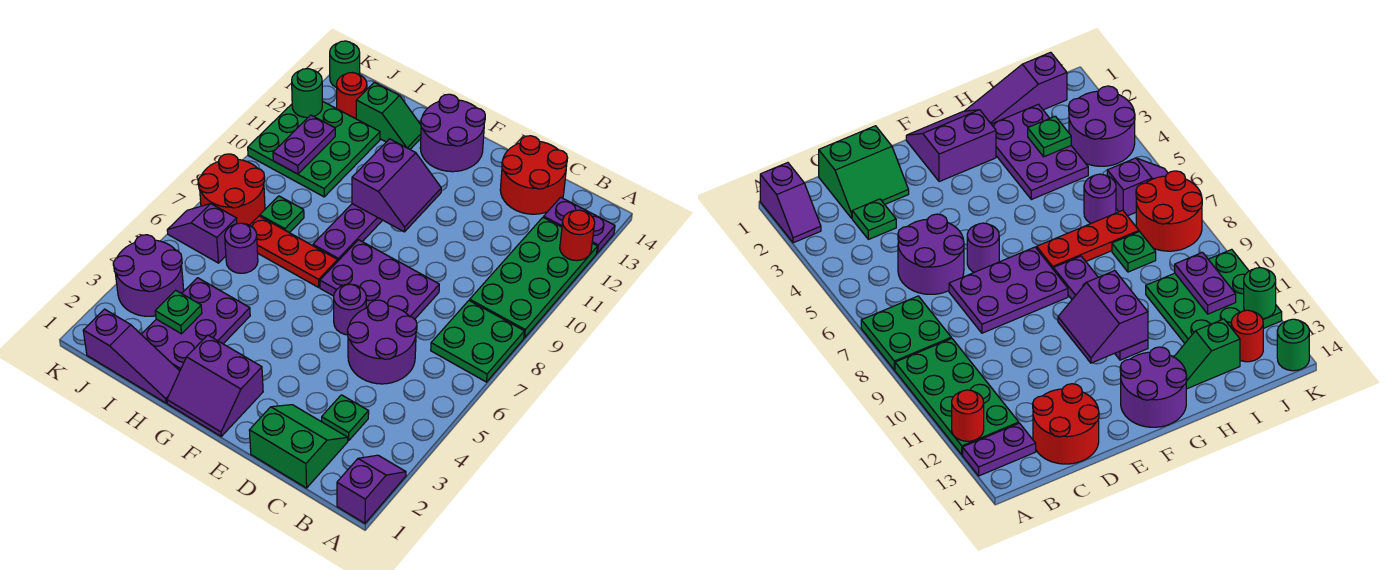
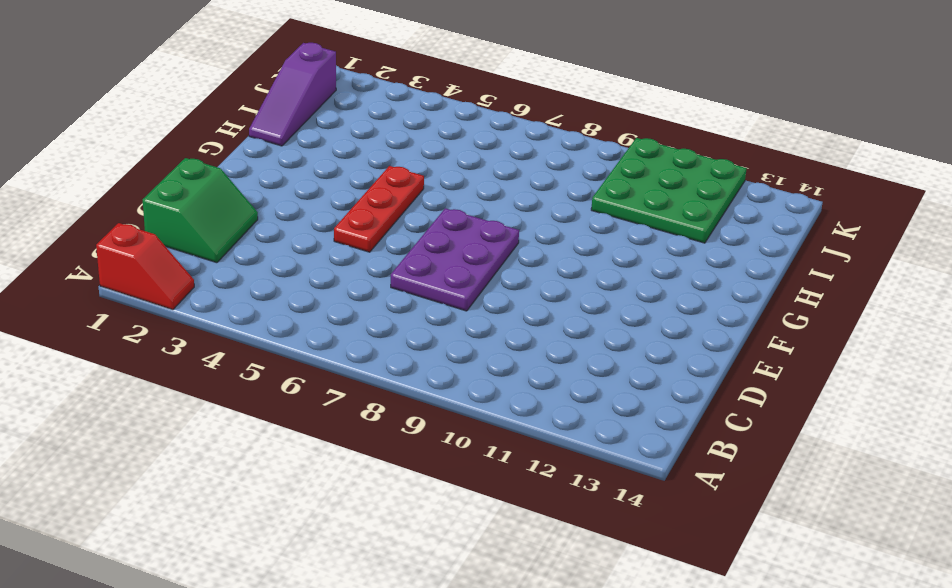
red slope A1:A2 level 1 top 1 -> purple slope A1:A2 level 1 top 1
red plate E5:G5 level 1 -> red plate G7:I7 level 1
none -> green plate A7:B8 level 1
none -> green plate A9:B12 level 1
none -> purple plate A13:B13 level 1
none -> green plate C3 level 1

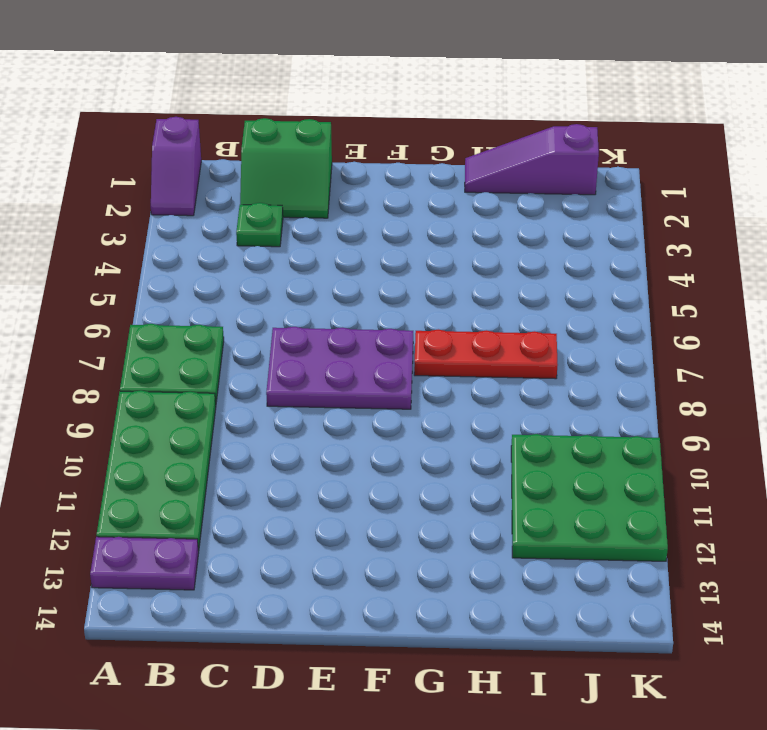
none -> purple round brick C5:D6 level 1
none -> red round brick C13:D14 level 1
none -> purple round brick E6 level 1
none -> purple slope F1:G2 level 1 top 2

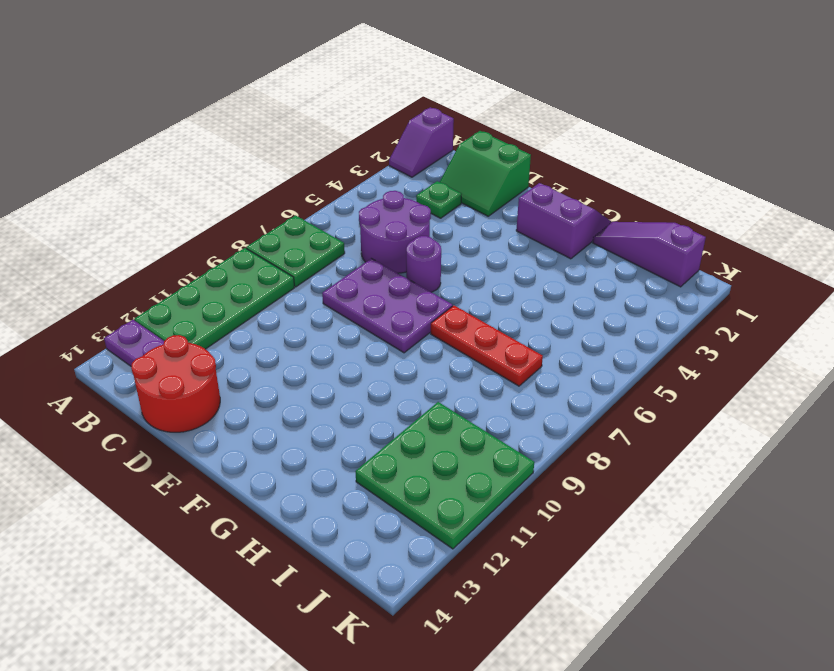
none -> purple round brick F13:G14 level 1
none -> purple plate G8:G11 level 1
none -> purple plate H2:I4 level 1
none -> green slope H13:I13 level 1 top I

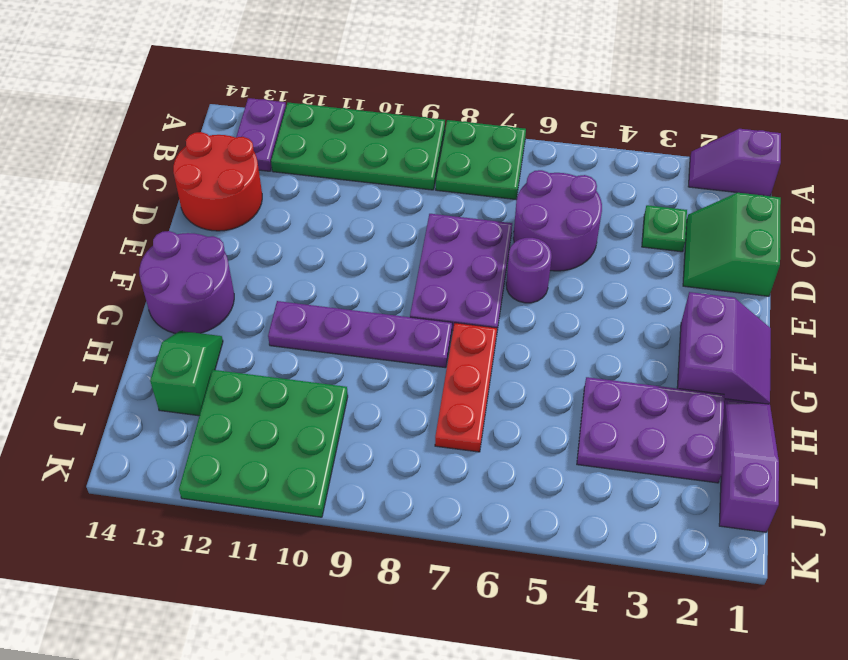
none -> purple round brick I6 level 1
none -> green plate I8 level 1
none -> purple round brick J3:K4 level 1
none -> purple slope J6:K6 level 1 top J

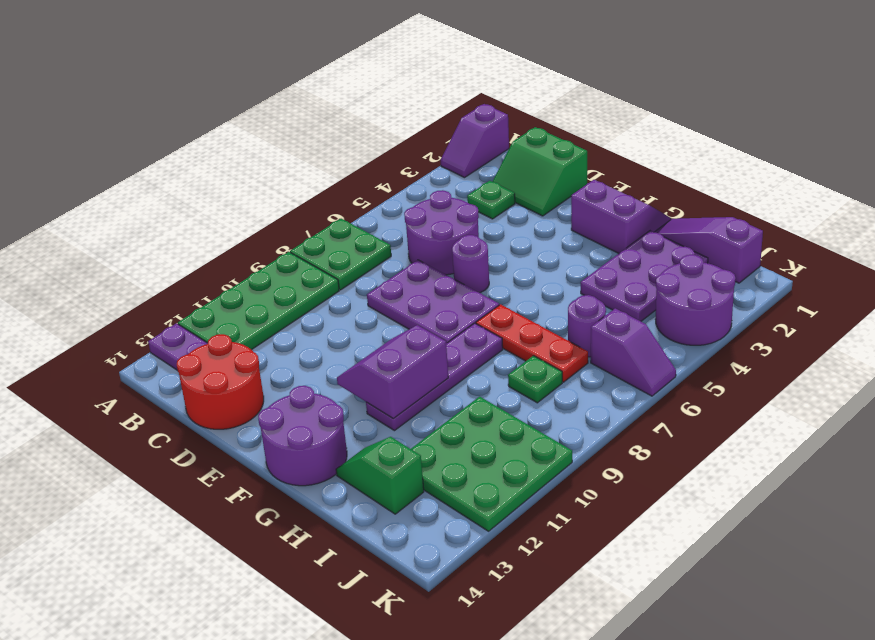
none -> red round brick J7:K8 level 1
none -> red round brick J13 level 1
none -> green round brick K14 level 1
none -> red round brick A12 level 2

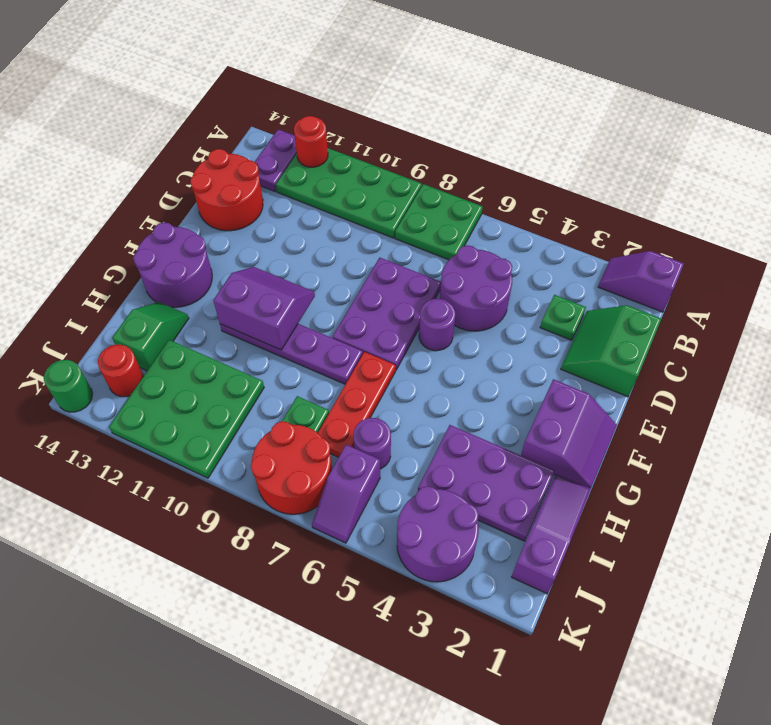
none -> green plate I3 level 2
none -> purple plate J10:J11 level 2
none -> green round brick K12 level 2

